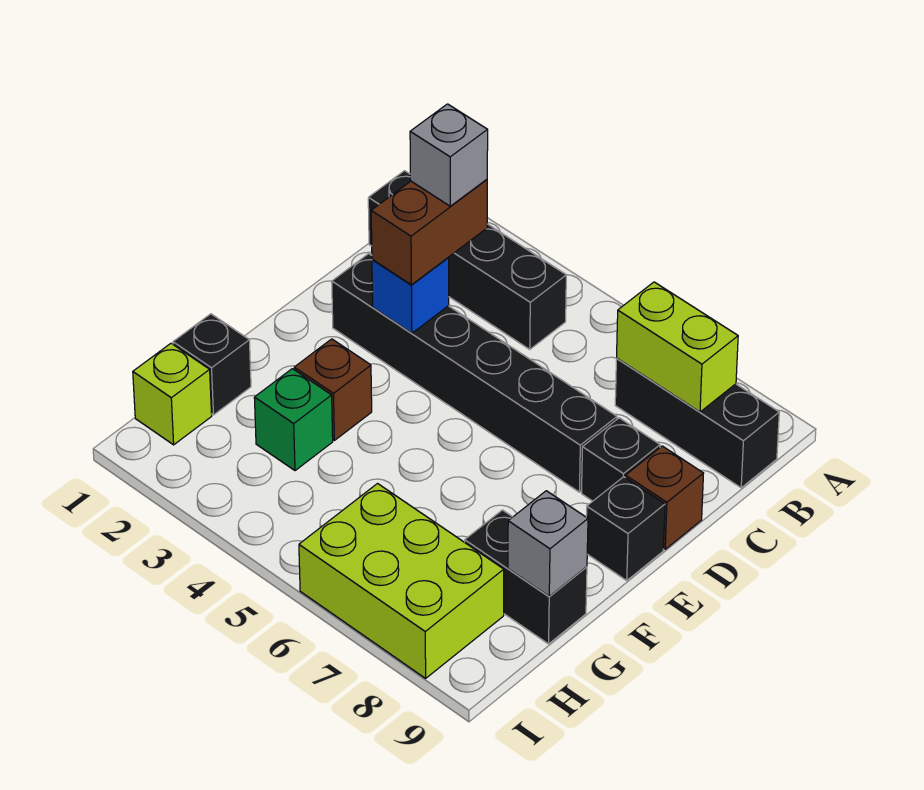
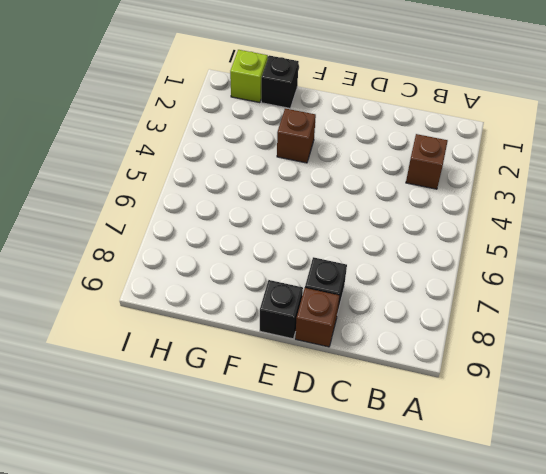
brown brick B3 level 1 -> black brick B1:B4 level 1
none -> black brick B7:B9 level 1
none -> black brick D2:D7 level 1
none -> green brick G3 level 1

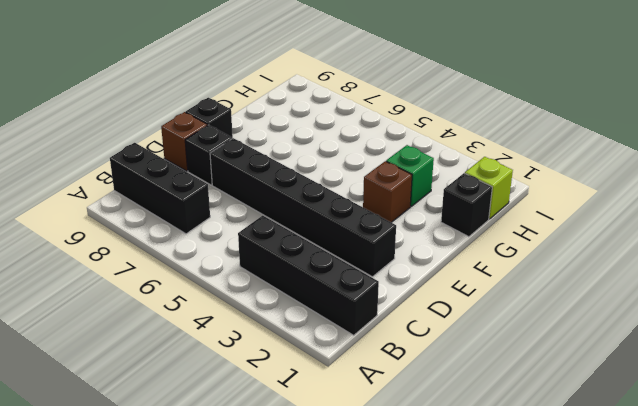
none -> black brick G8:G9 level 1
none -> lime brick H6:I8 level 1
none -> lime brick B7:B8 level 2

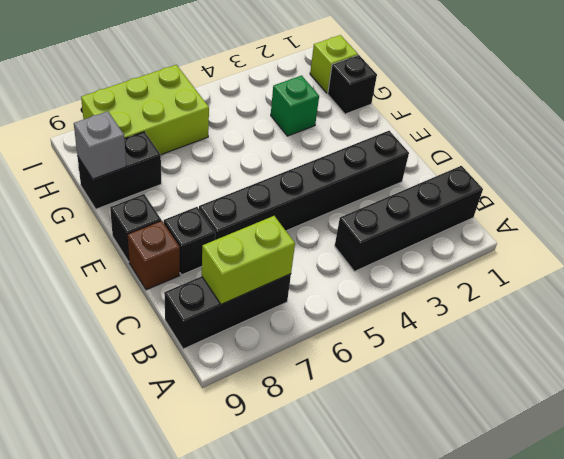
none -> brown brick F3 level 1
none -> blue brick D3 level 2
none -> brown brick C3:D3 level 3

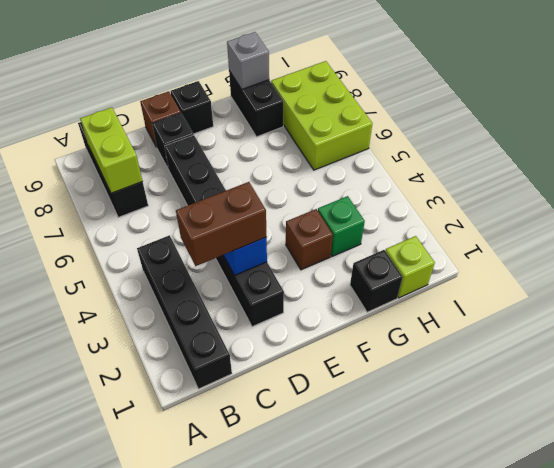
none -> grey brick C3 level 4

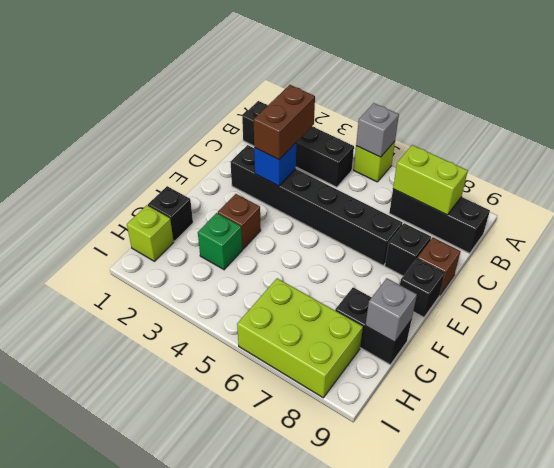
lime brick A5 level 1 -> none
grey brick A5 level 2 -> grey brick C3 level 4

